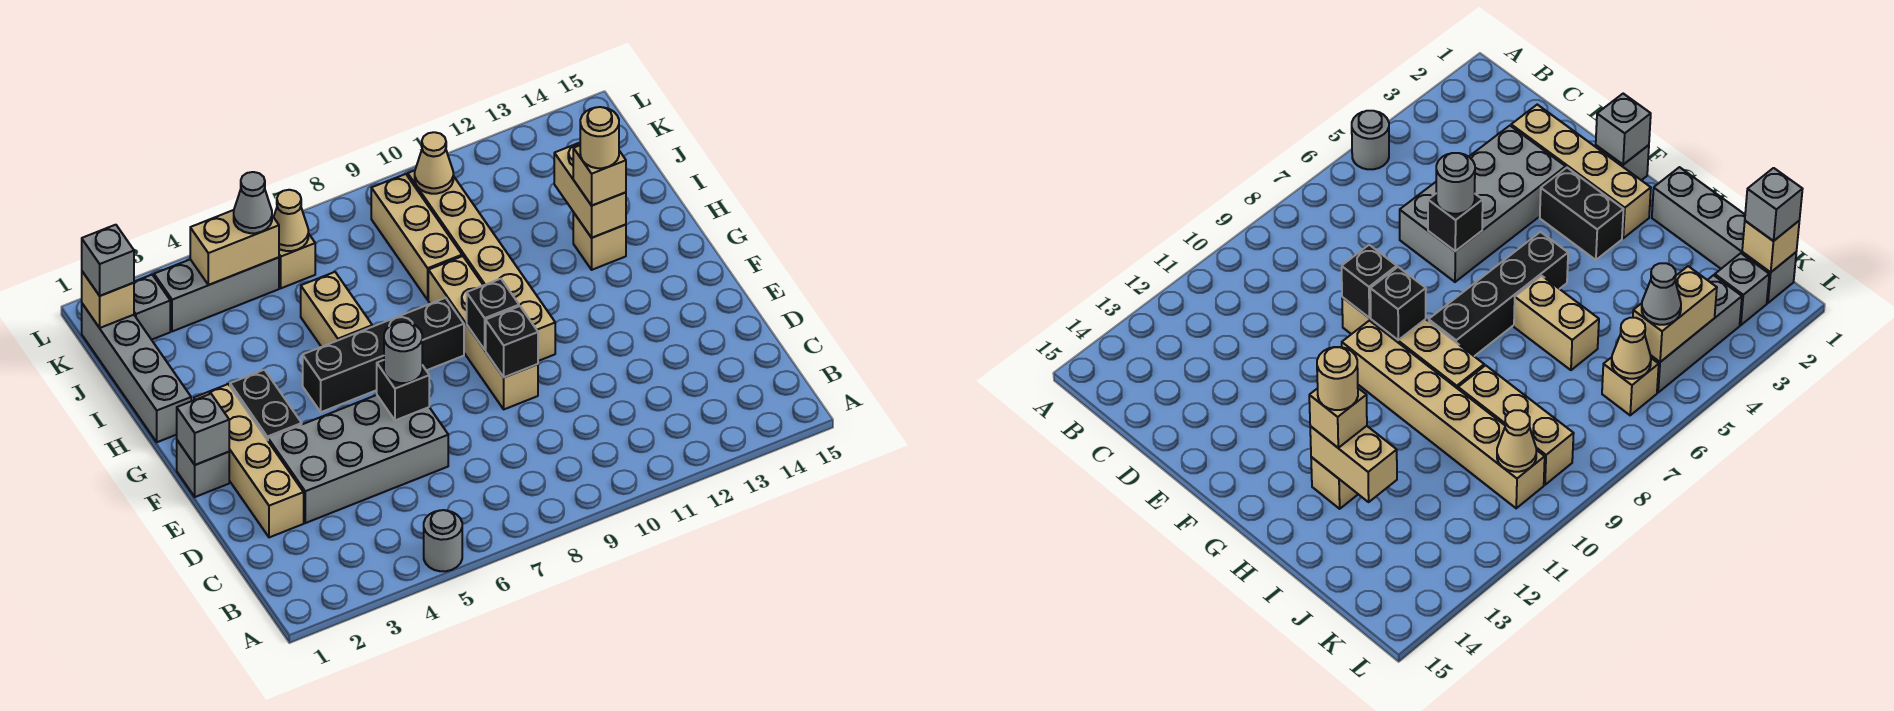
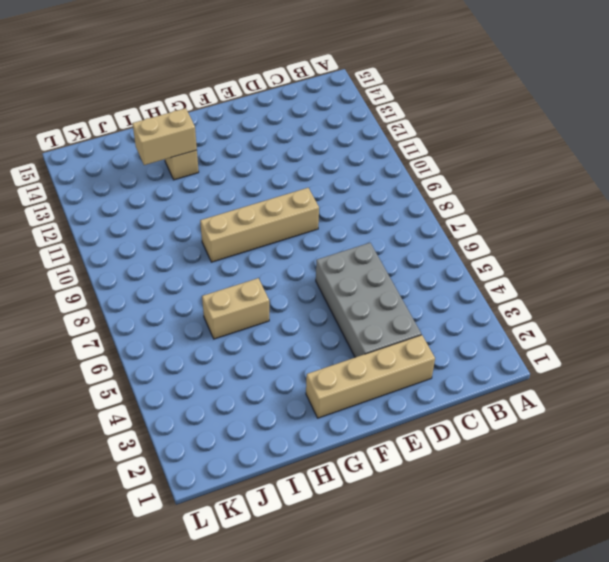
none -> grey round brick A5 level 1
none -> grey brick F1 level 1
none -> black brick F3:G3 level 1

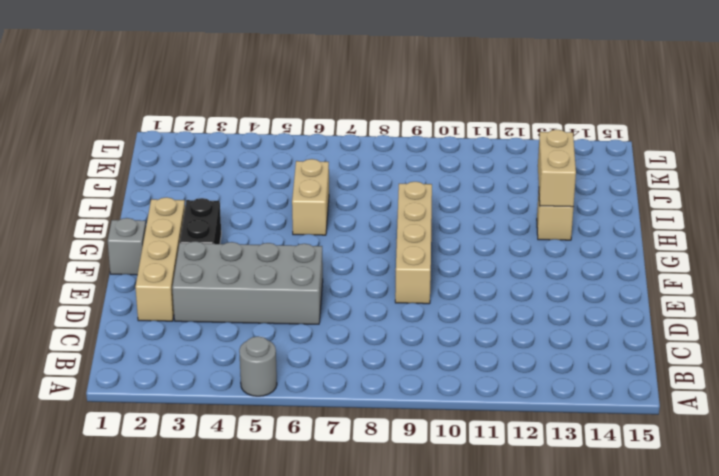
none -> tan brick F10:K10 level 1
none -> black brick G5:G8 level 1
none -> grey brick H1:K1 level 1

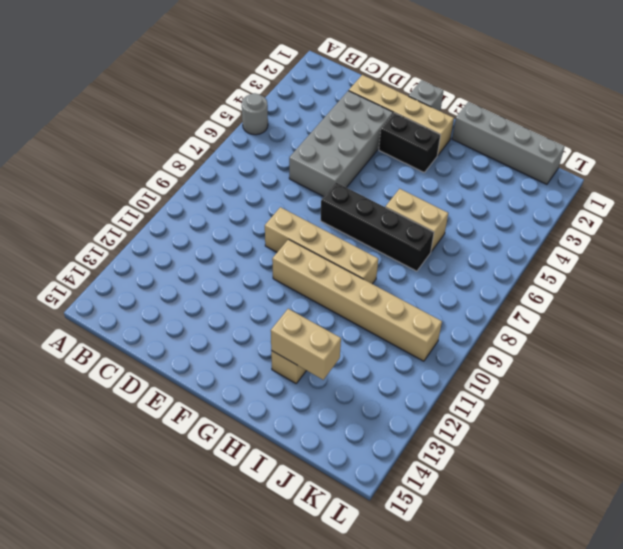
black brick F7:I7 level 1 -> black brick G5:G8 level 1
none -> tan brick I9:K9 level 1
none -> grey brick K2 level 1
none -> grey brick K3:K5 level 1

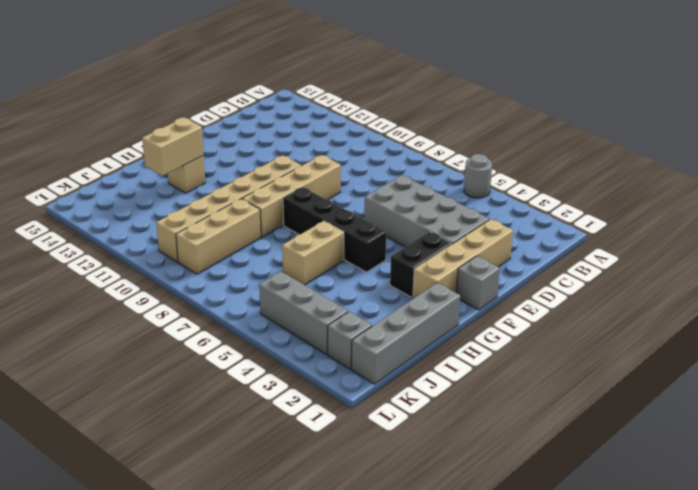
none -> tan brick K6 level 1
none -> black brick E6 level 2
none -> black brick E9 level 2

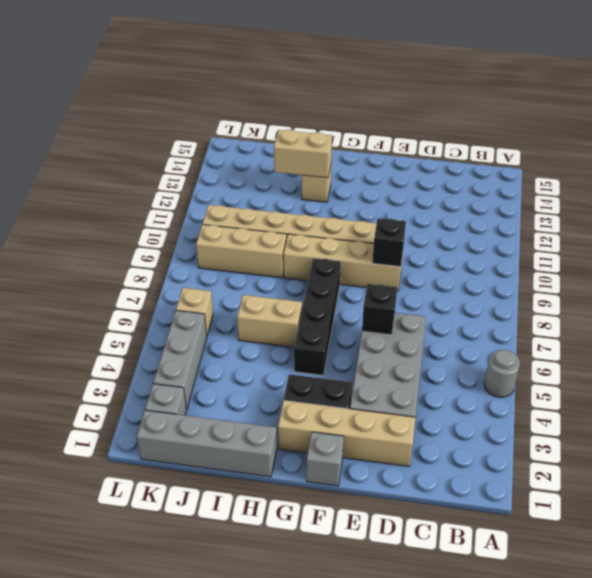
none -> grey brick F1 level 2
none -> black brick F9 level 2
none -> tan brick K1 level 2

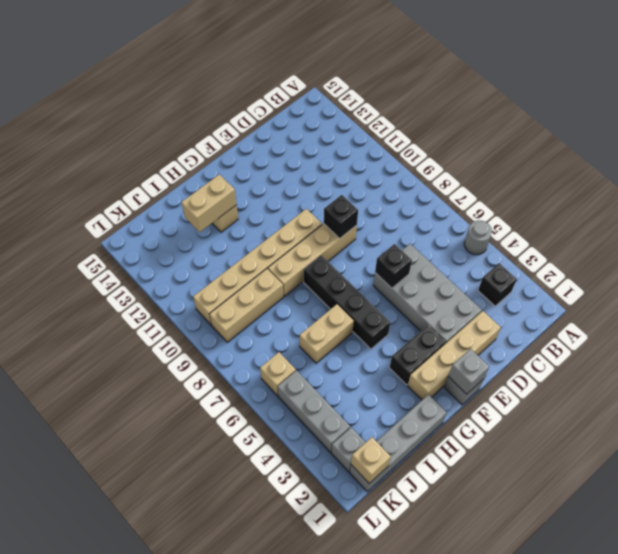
black brick B3 level 1 -> black brick F9 level 2
none -> tan brick K4:K5 level 2
none -> tan cone K6 level 2
none -> tan cone K10 level 2

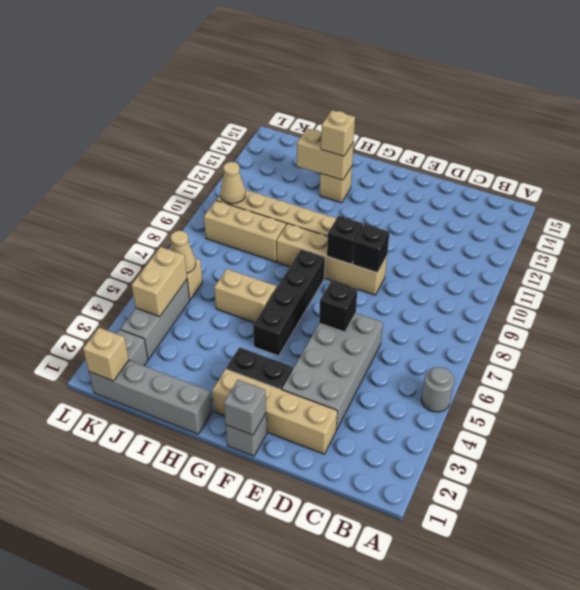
none -> grey round brick E6 level 3
none -> grey brick K1 level 3
none -> grey cone K5 level 3

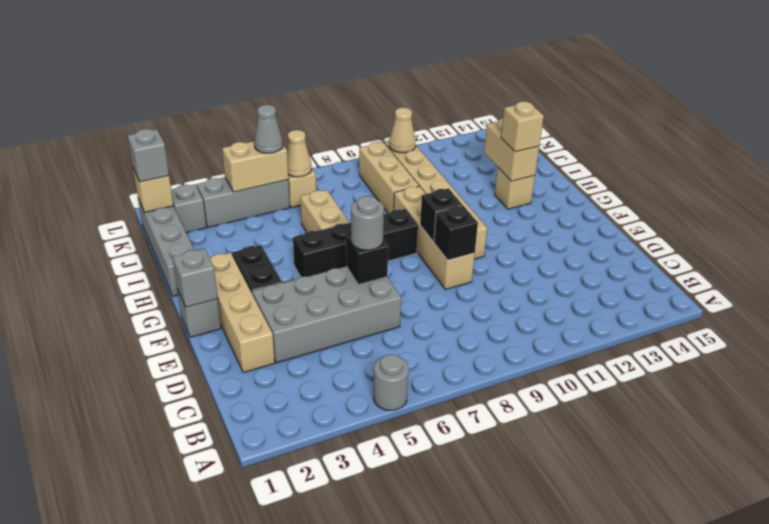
none -> tan round brick H13 level 4

